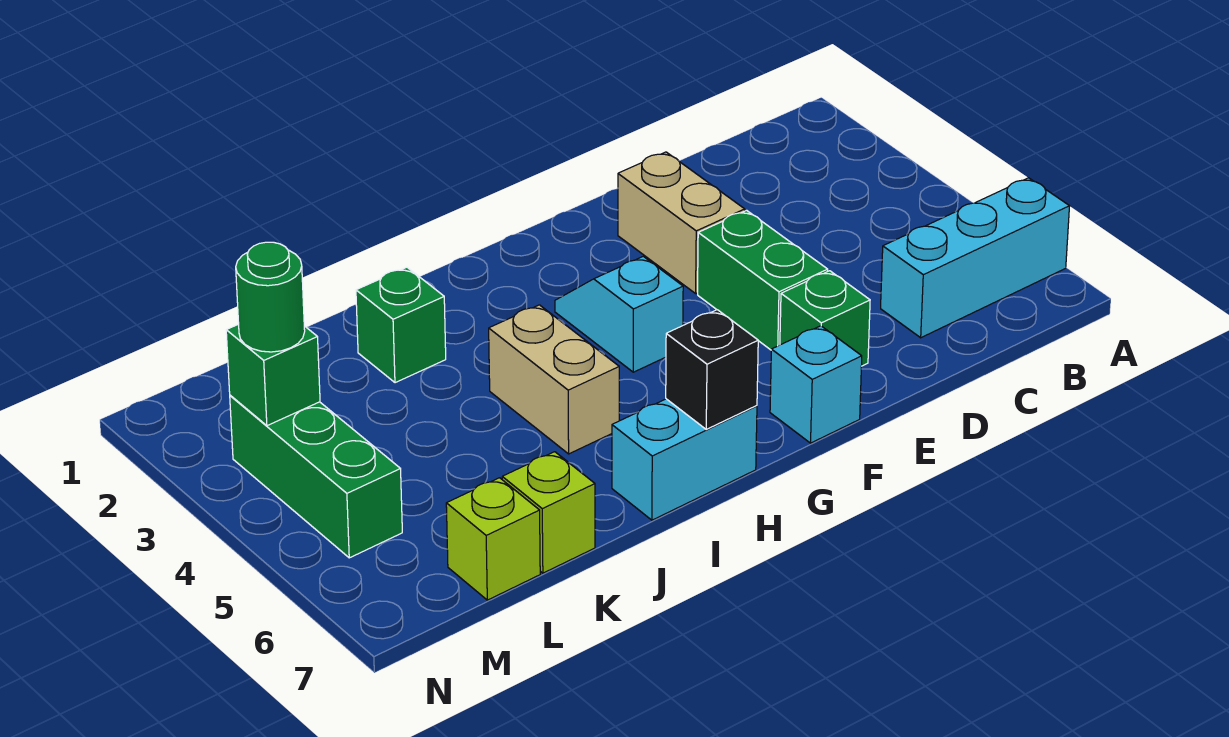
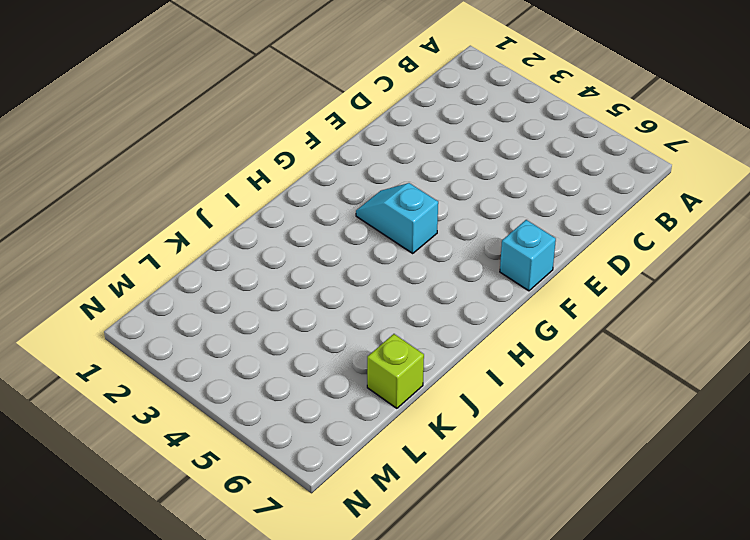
none -> cyan brick A6:C6 level 1
none -> tan brick E2:E3 level 1
none -> green brick E4:E5 level 1

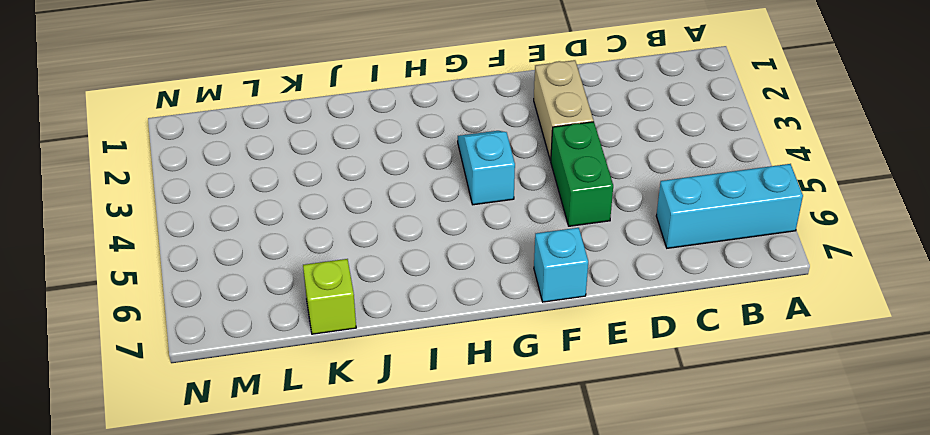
none -> green brick E6 level 1
none -> cyan brick H7:I7 level 1
none -> tan brick I4:I5 level 1

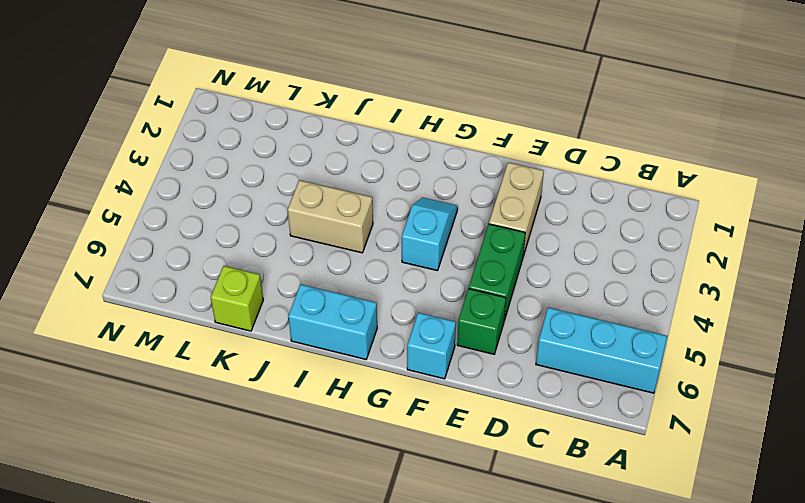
tan brick I4:J4 level 1 -> tan brick I4:I5 level 1
none -> green brick J2 level 1
none -> lime brick L7 level 1
none -> green brick M3:M5 level 1

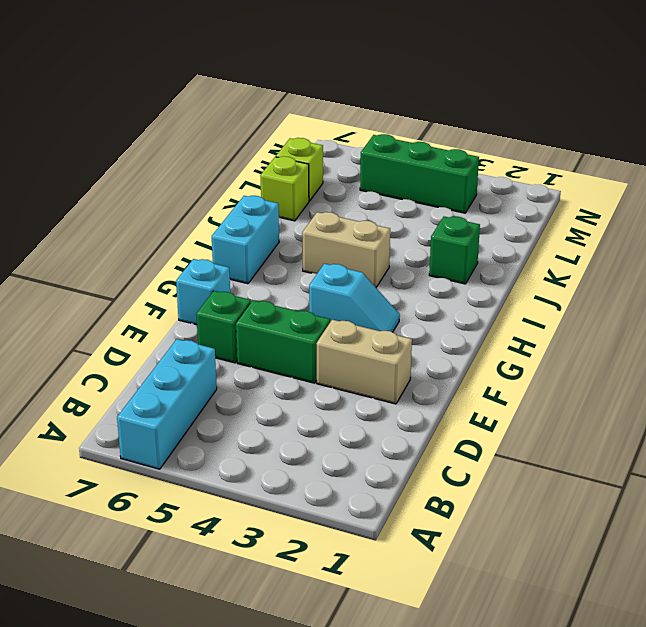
none -> black brick H7 level 2
none -> green brick M3 level 2
none -> green round brick M3 level 3

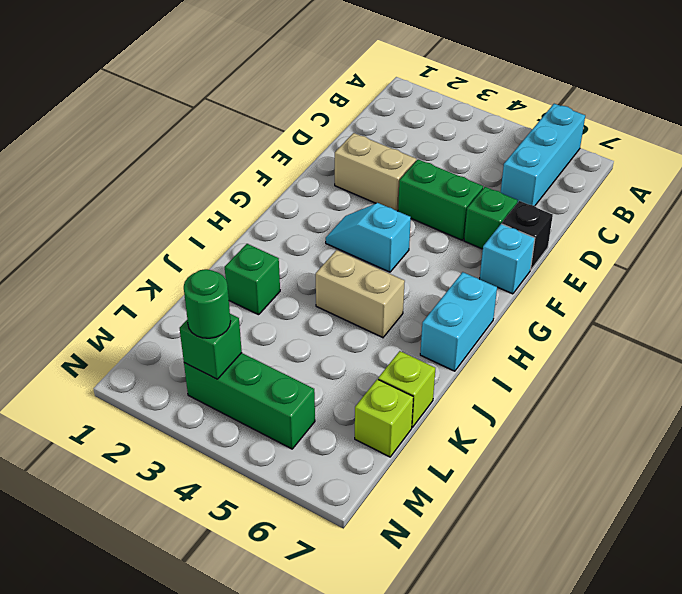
black brick E7 level 1 -> black brick H7 level 2

